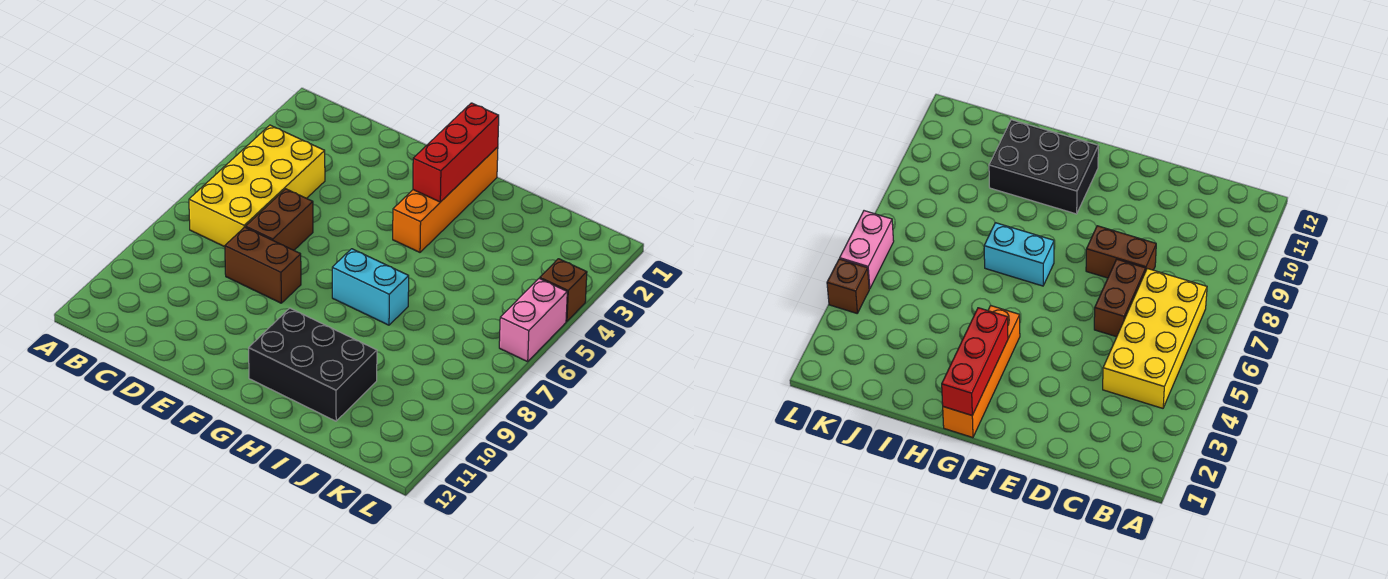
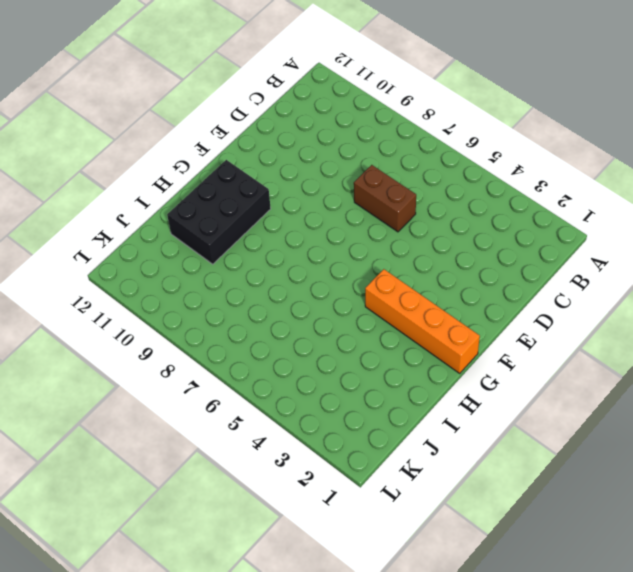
none -> yellow brick B4:C7 level 1
none -> brown brick D8:E8 level 1

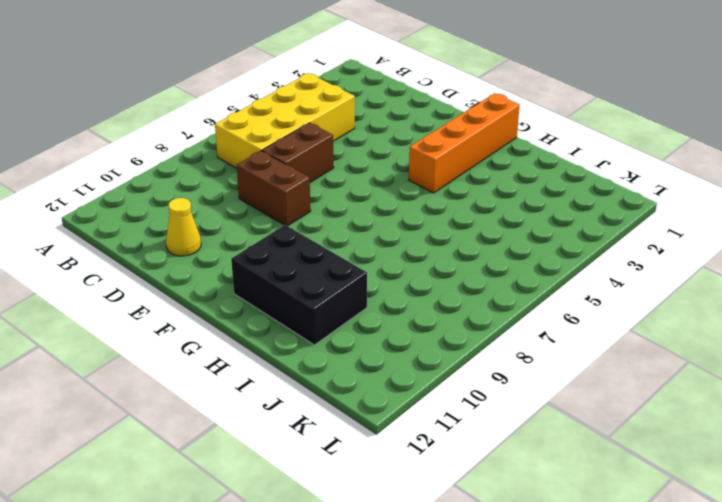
yellow cone D11 level 1 -> none
none -> cyan brick G7:H7 level 1
none -> brown brick L4 level 1

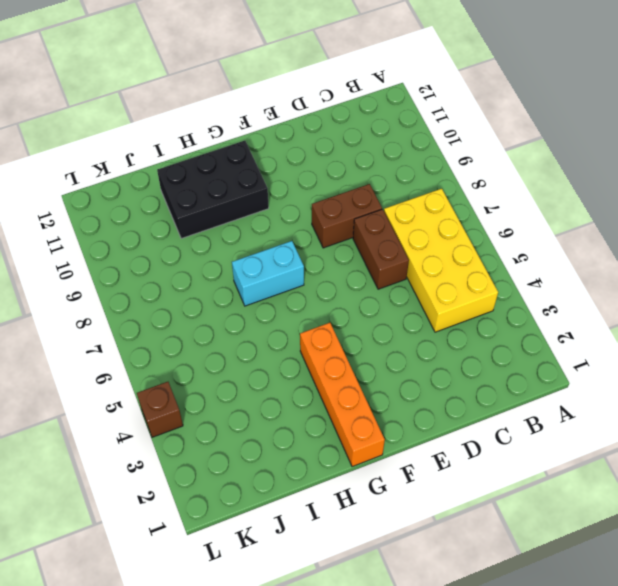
none -> pink brick L5:L6 level 1
none -> red brick G1:G3 level 2

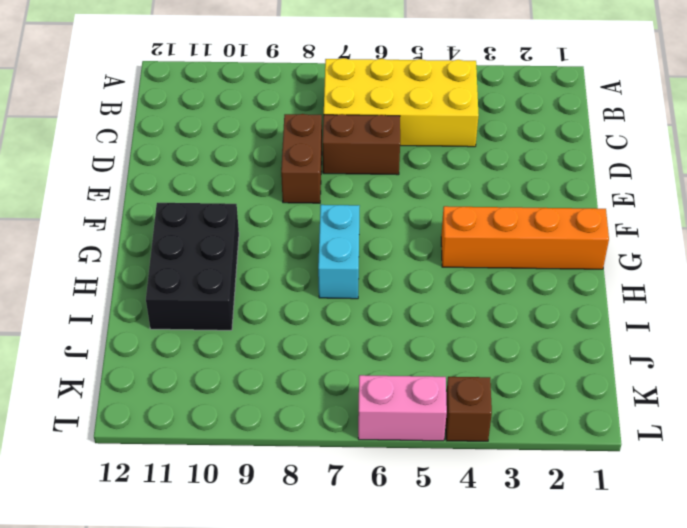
none -> red brick G1:G3 level 2

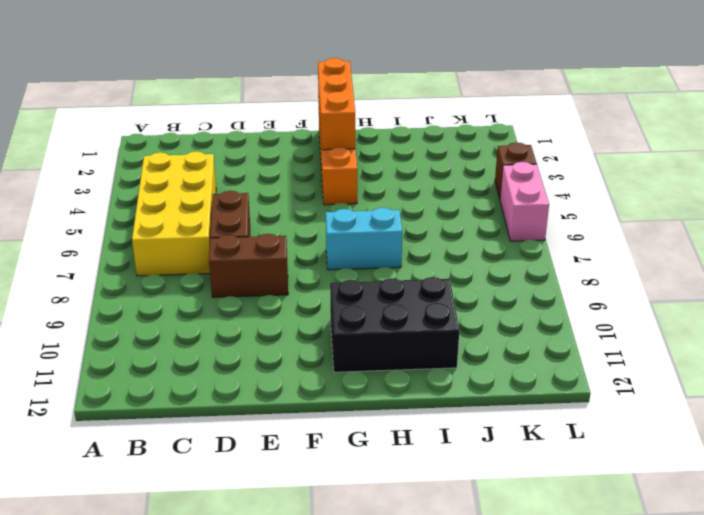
orange brick G1:G3 level 2 -> red brick G1:G3 level 2

